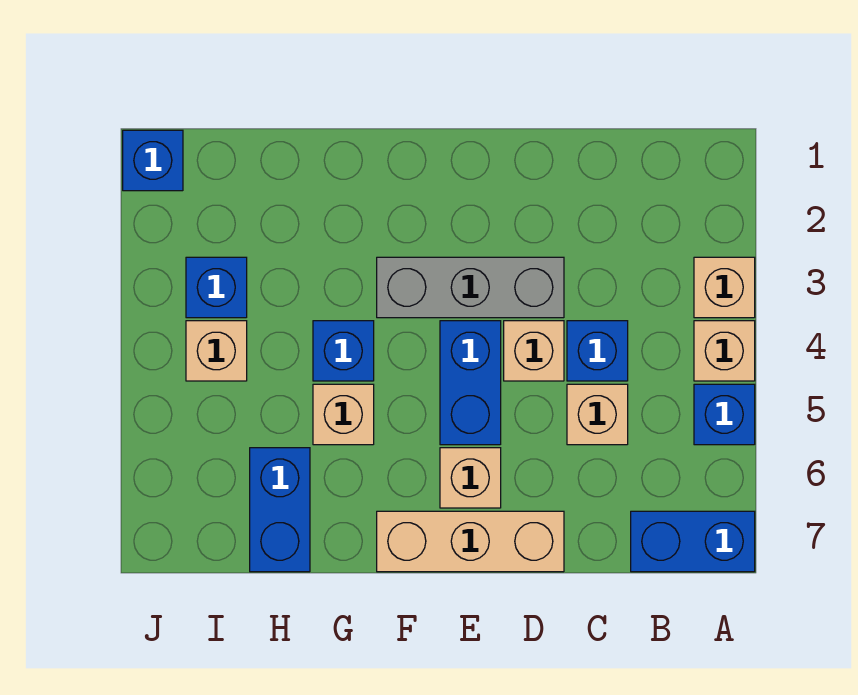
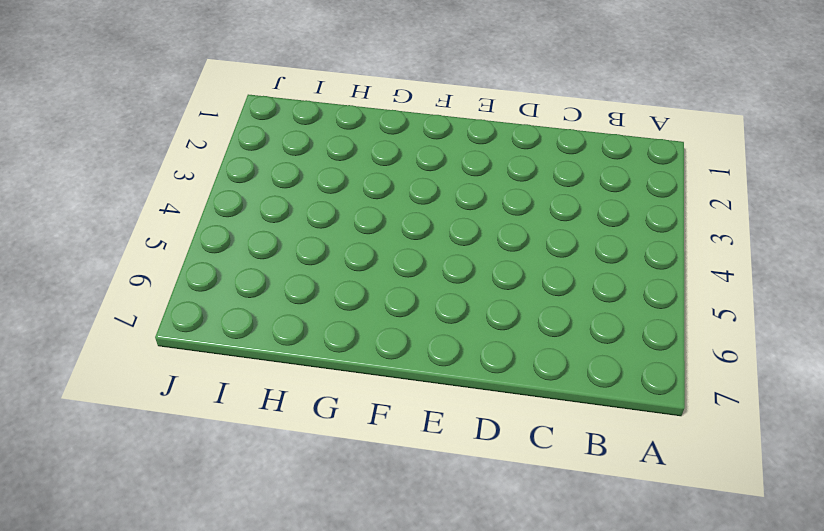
none -> tan brick A3 level 1
none -> tan brick A4 level 1
none -> blue brick A5 level 1

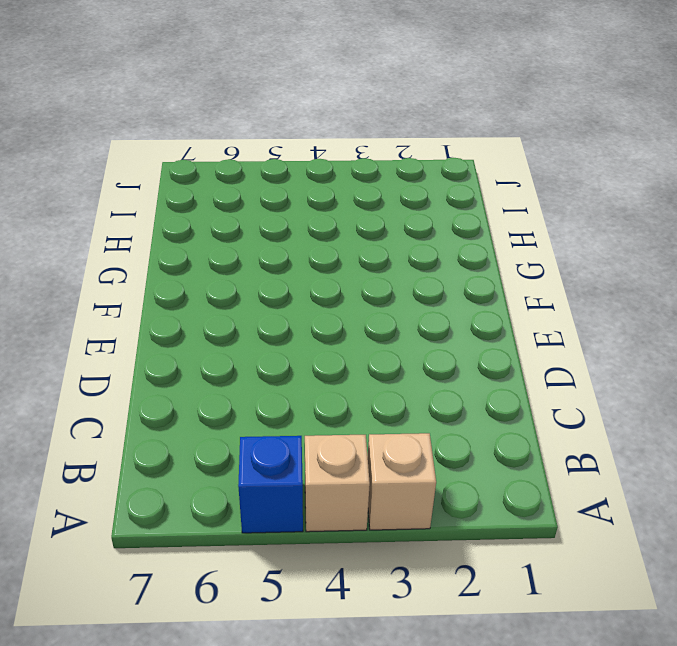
none -> blue brick A7:B7 level 1
none -> blue brick C4 level 1
none -> tan brick C5 level 1

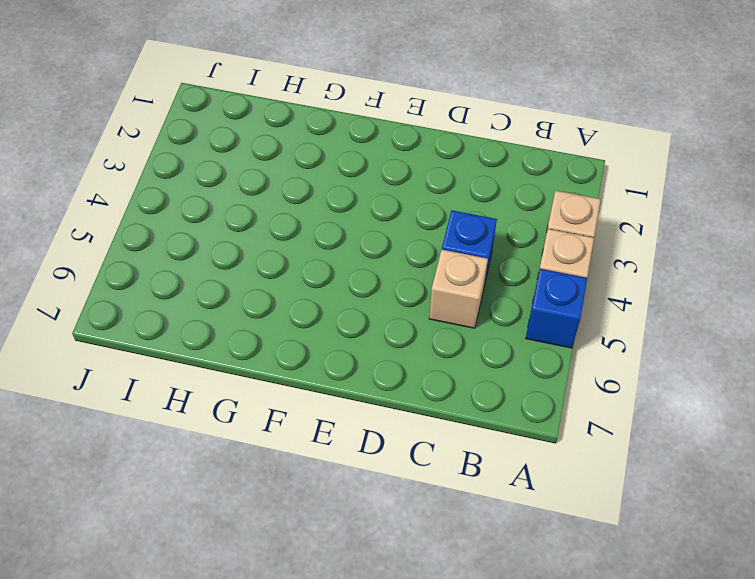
none -> blue brick A7:B7 level 1
none -> grey brick D3:F3 level 1
none -> tan brick D4 level 1

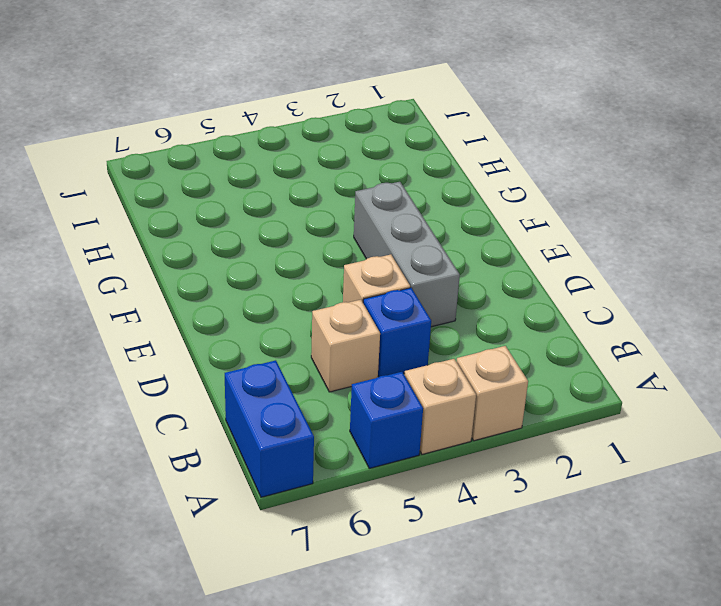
none -> tan brick D7:F7 level 1
none -> blue brick E4:E5 level 1
none -> tan brick E6 level 1

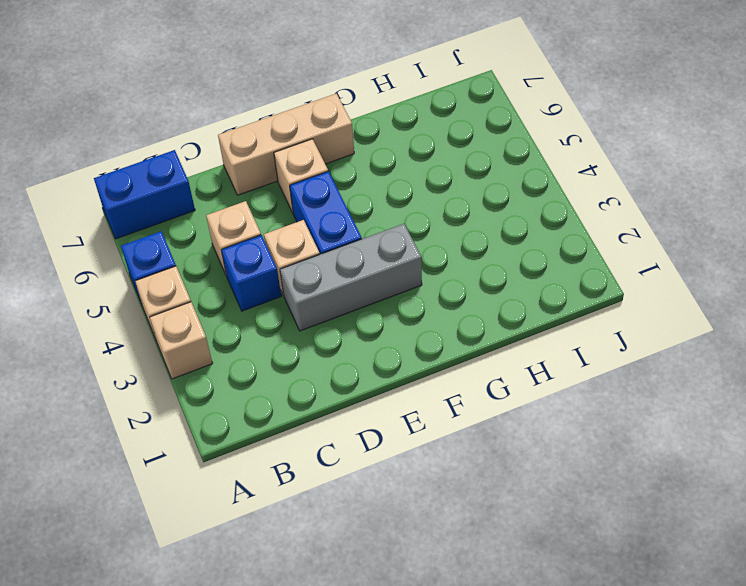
none -> blue brick G4 level 1
none -> tan brick G5 level 1
none -> blue brick H6:H7 level 1

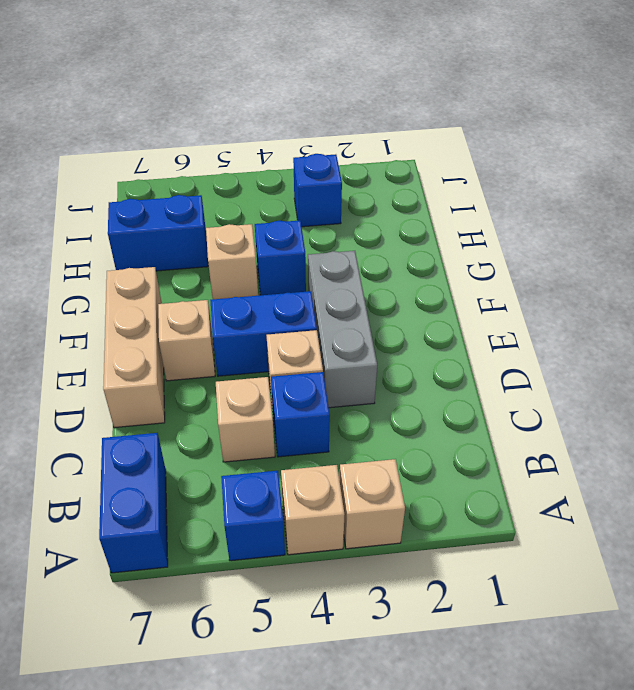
none -> tan brick I4 level 1
none -> blue brick J1 level 1

